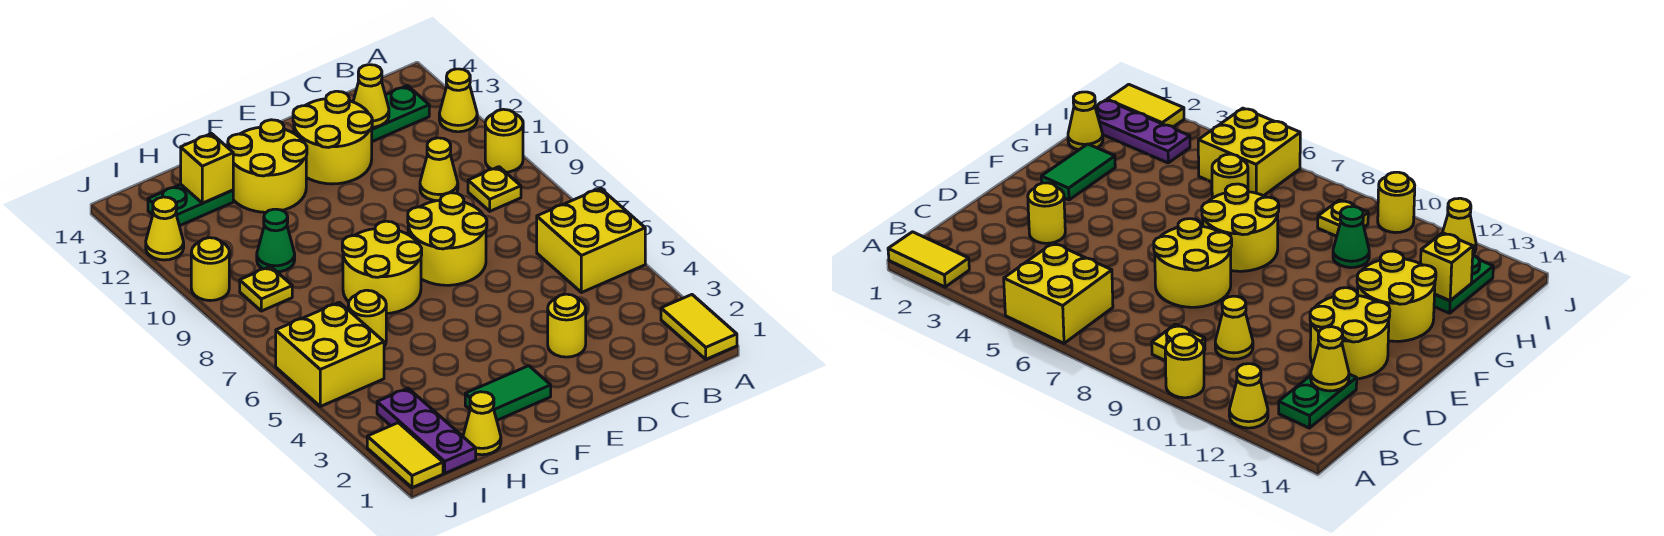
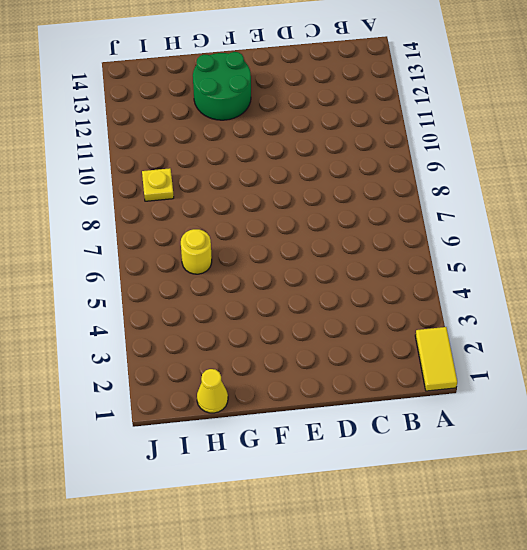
green round brick F12:G13 level 1 -> yellow round brick F12:G13 level 1
none -> yellow brick A5:B6 level 1
none -> yellow round brick A10 level 1
none -> yellow cone A12 level 1

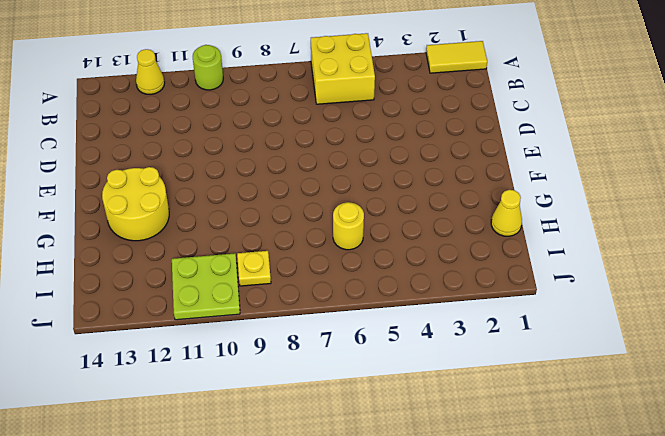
lime round brick A10 level 1 -> yellow round brick A10 level 1
lime plate I10:J11 level 1 -> yellow round brick J10 level 1
none -> yellow plate B9 level 1
none -> green plate B13:C13 level 1
none -> yellow cone C10 level 1

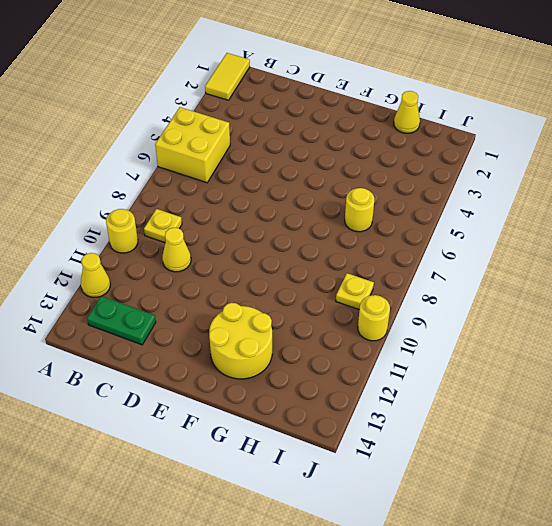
none -> yellow round brick D3 level 1
none -> yellow round brick D7:E8 level 1
none -> yellow round brick D12:E13 level 1

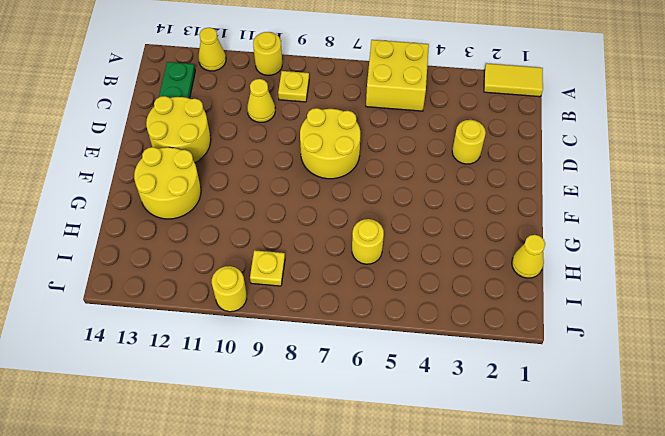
none -> green tile F2:G2 level 1
none -> yellow round brick F7:G8 level 1
none -> green cone H10 level 1

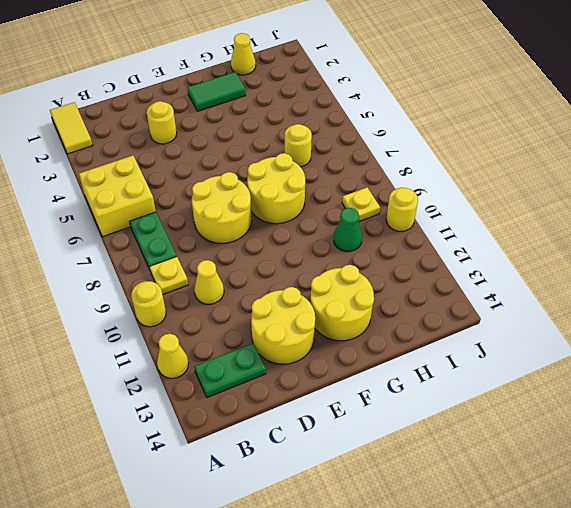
green plate B7:B8 level 1 -> green plate H13:I13 level 1
none -> purple plate I1:I3 level 1
none -> yellow brick I5:J6 level 1
none -> yellow tile J1:J2 level 1

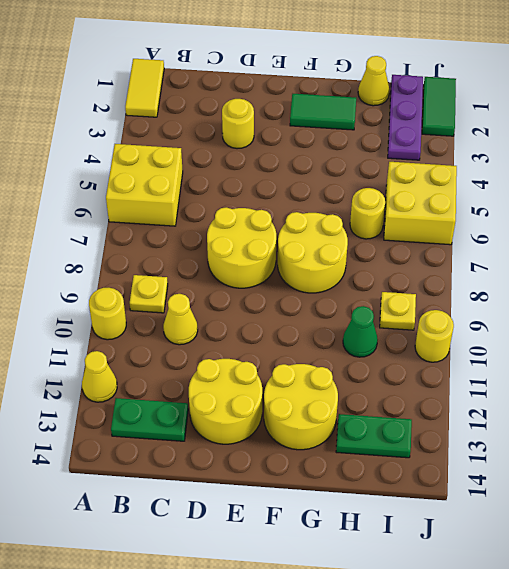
green tile J1:J2 level 1 -> yellow tile J1:J2 level 1
none -> yellow cone J12 level 1
none -> yellow cone C13 level 2
none -> yellow brick H13 level 2

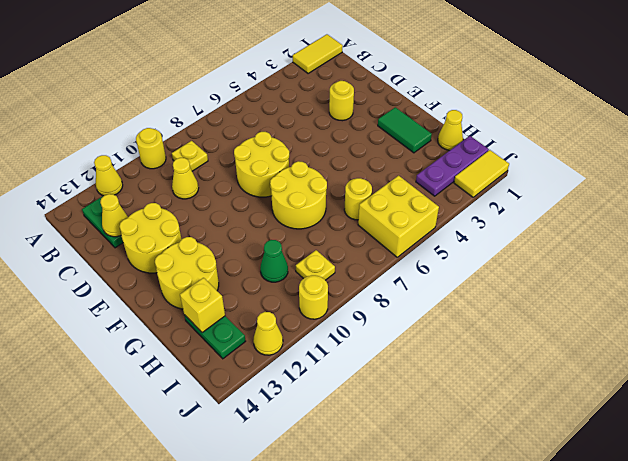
none -> yellow brick A5:B6 level 1

